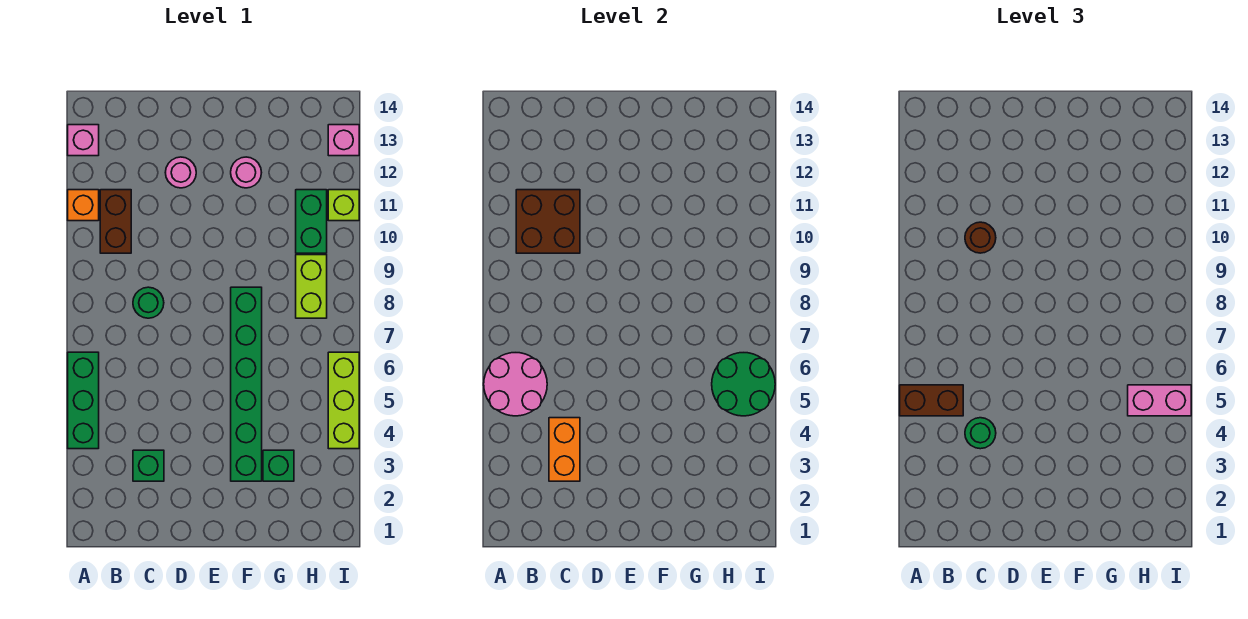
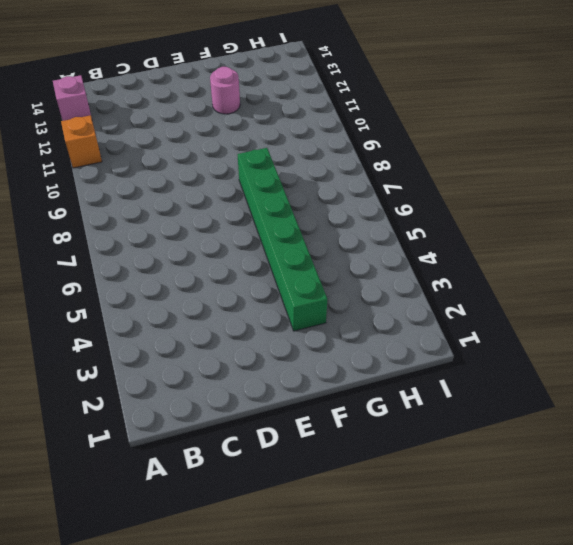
none -> green brick A4:A6 level 1
none -> brown brick B10:B11 level 1
none -> green brick C3 level 1

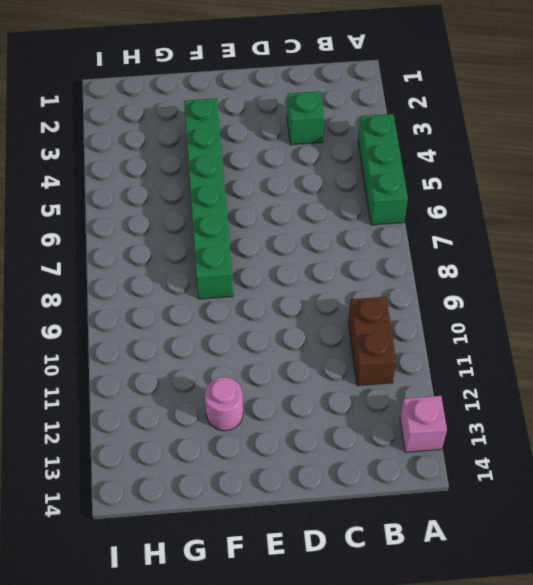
none -> orange brick A11 level 1
none -> green round brick C8 level 1
none -> pink round brick D12 level 1

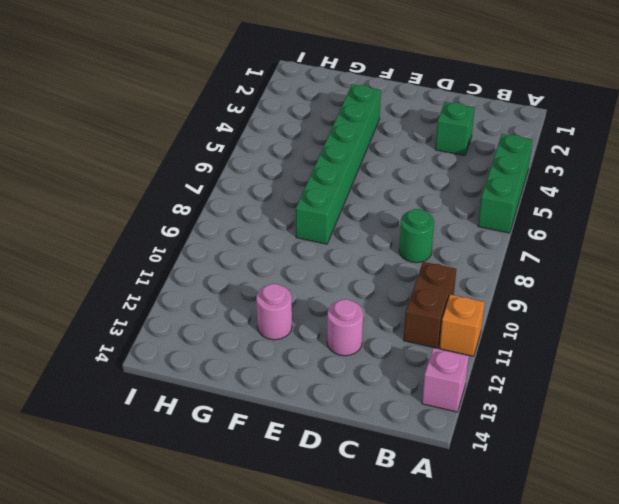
none -> green brick G3 level 1
none -> lime brick H8:H9 level 1
none -> green brick H10:H11 level 1

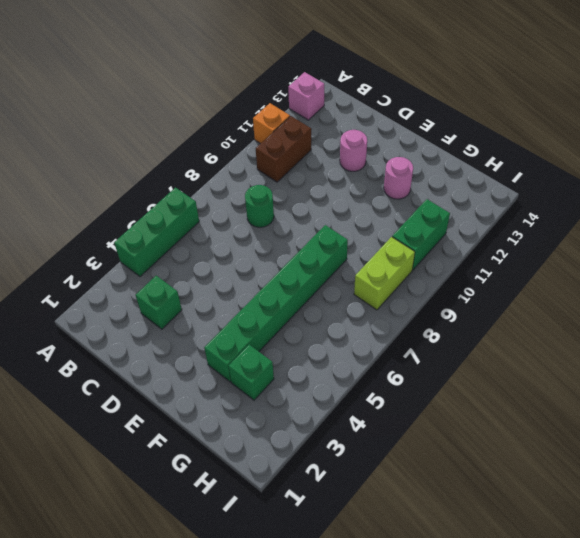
none -> lime brick I4:I6 level 1
none -> lime brick I11 level 1
none -> pink brick I13 level 1

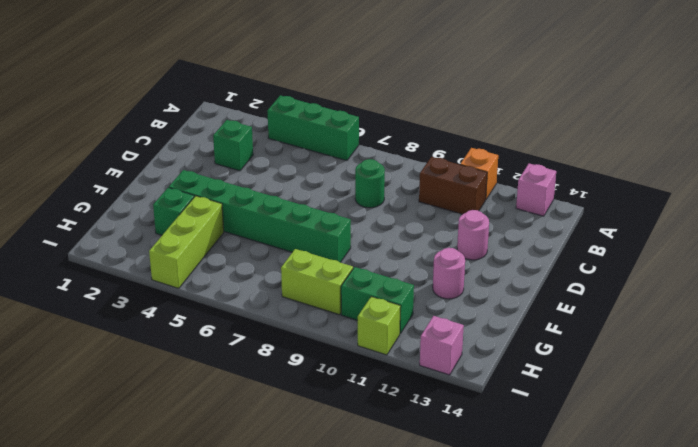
lime brick G4:I4 level 1 -> lime brick I4:I6 level 1
none -> pink round brick A5:B6 level 2
none -> brown brick B10:C11 level 2
none -> orange brick C3:C4 level 2

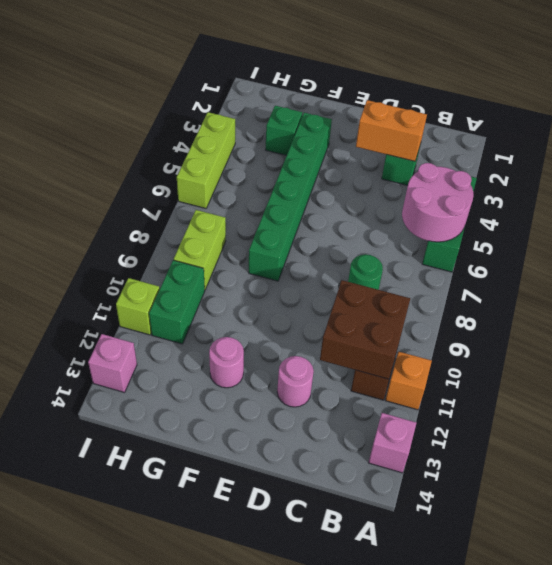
orange brick C3:D3 level 2 -> orange brick C3:C4 level 2
none -> green round brick H5:I6 level 2
none -> brown brick A5:B5 level 3
none -> green round brick C4 level 3

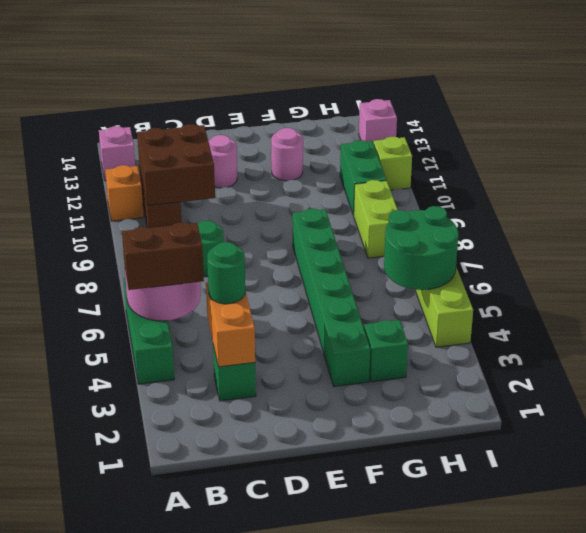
none -> brown round brick C10 level 3
none -> pink brick H5:I5 level 3

